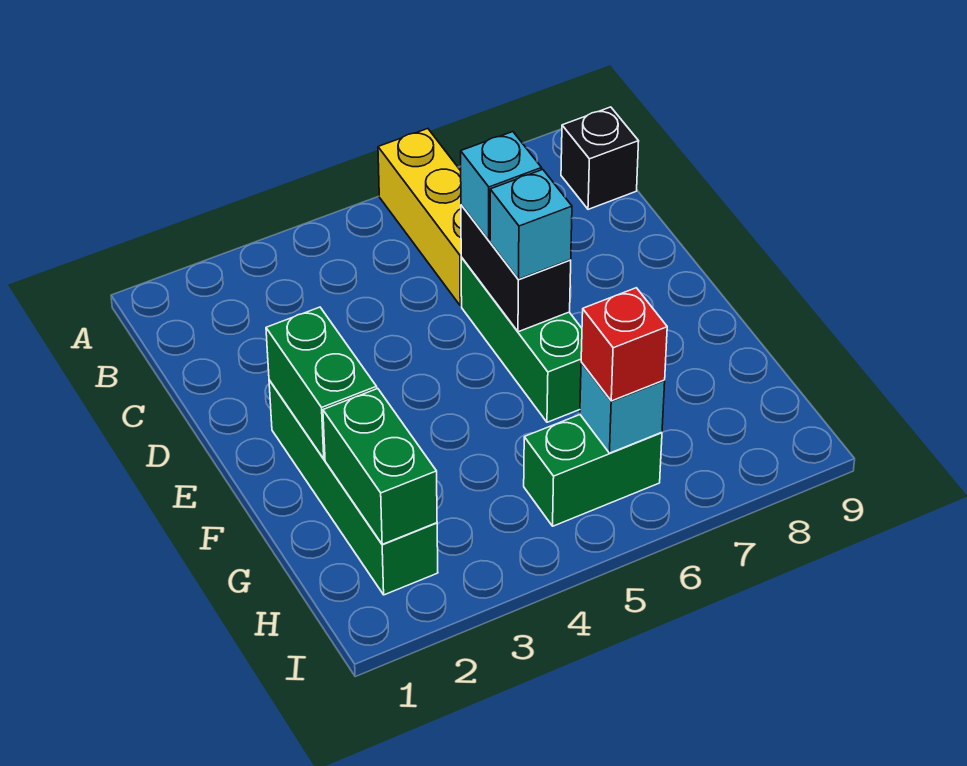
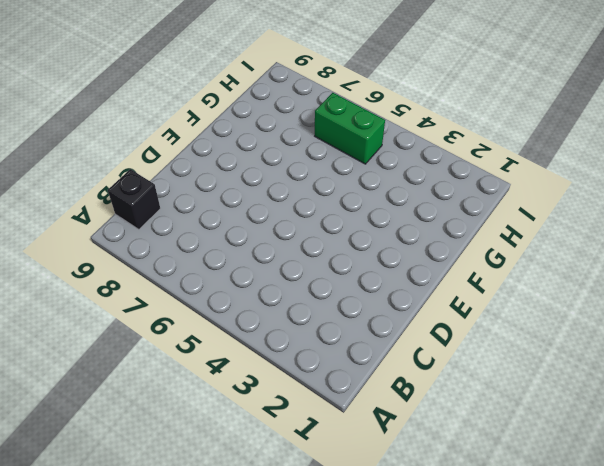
none -> yellow brick A6:C6 level 1
none -> green brick D6:F6 level 1
none -> green brick E2:H2 level 1

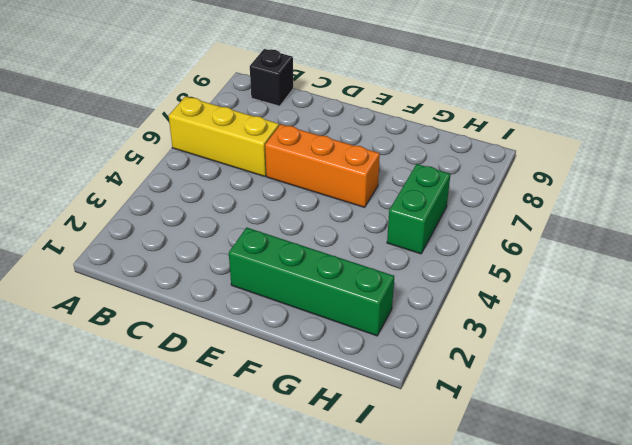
orange brick D6:F6 level 1 -> green brick D6:F6 level 1
none -> black brick D6:E6 level 2
none -> green brick E2:F2 level 2
none -> green brick G2:H2 level 2

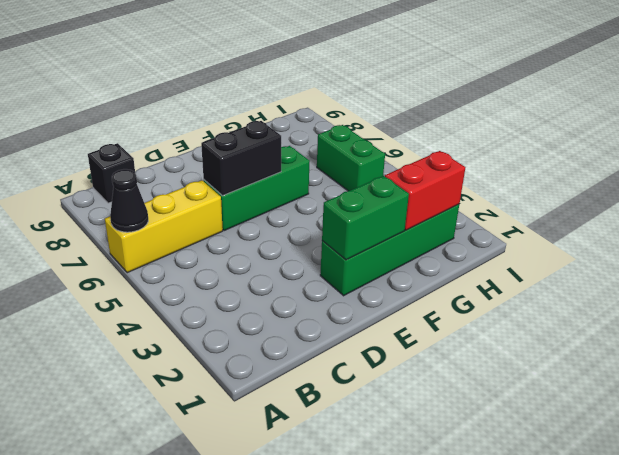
black cone A6 level 2 -> none
red brick G2:H2 level 2 -> green brick G2:H2 level 2
none -> cyan brick H6 level 2
none -> cyan brick D6 level 3
none -> cyan brick E6 level 3

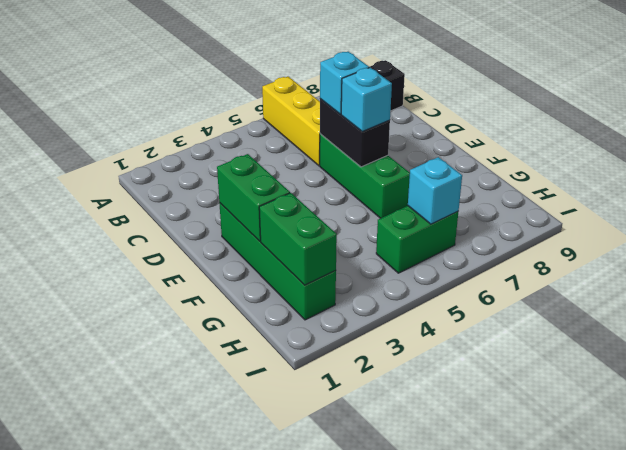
none -> red brick H6 level 3

